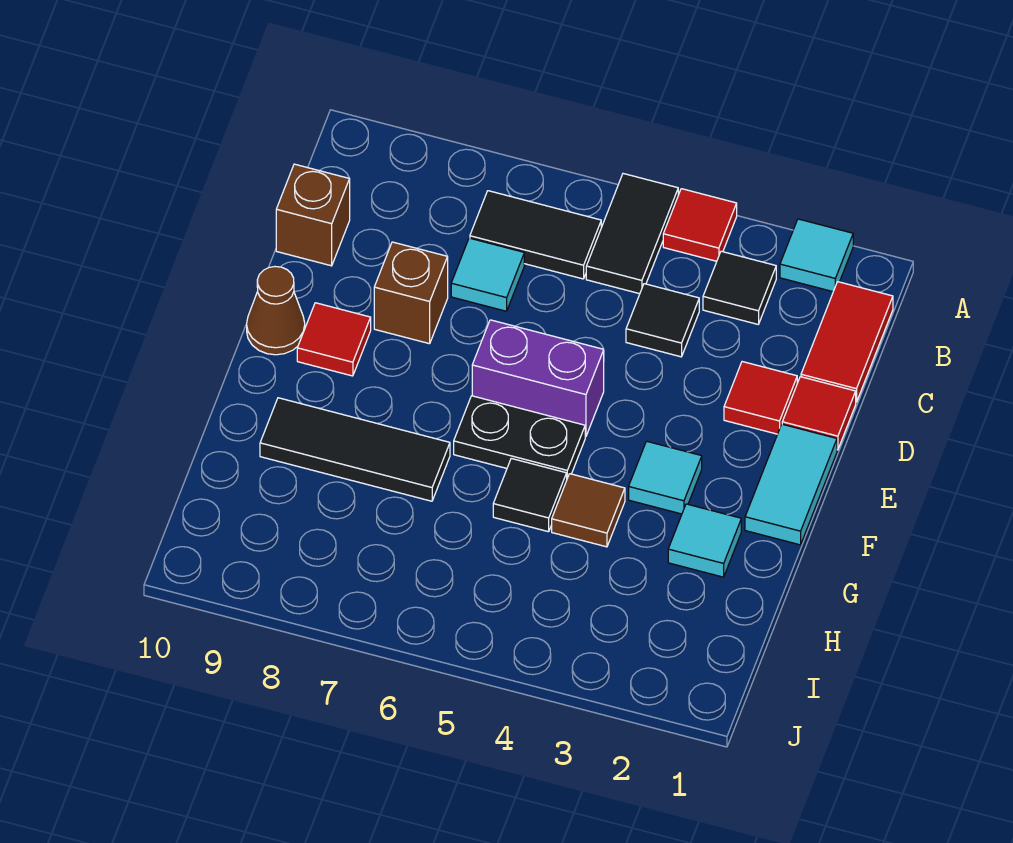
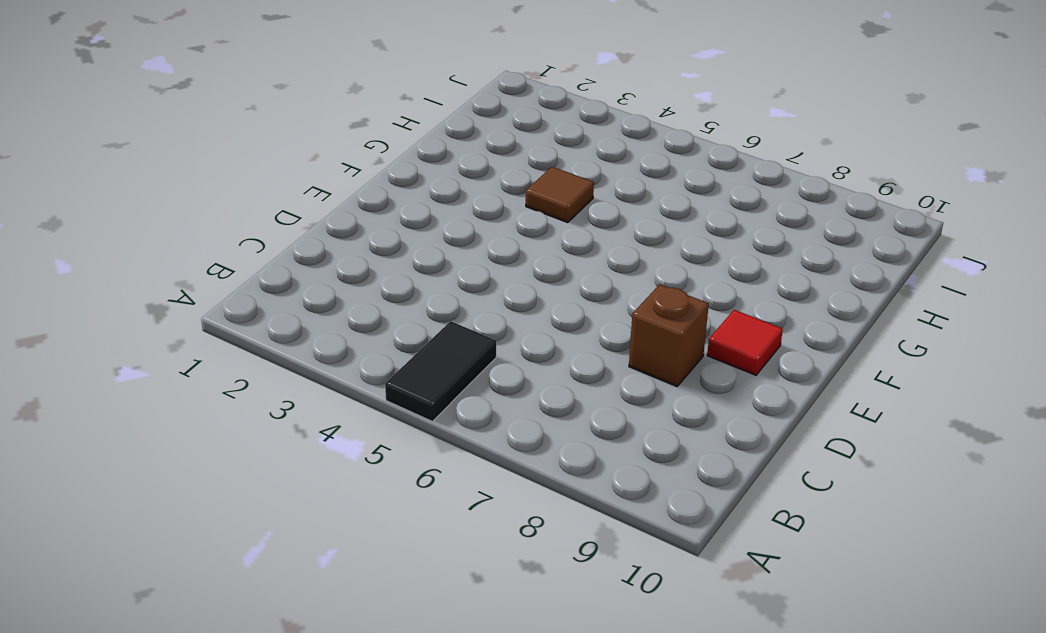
none -> cyan tile A2 level 1
none -> red tile A4 level 1
none -> red tile B1:C1 level 1

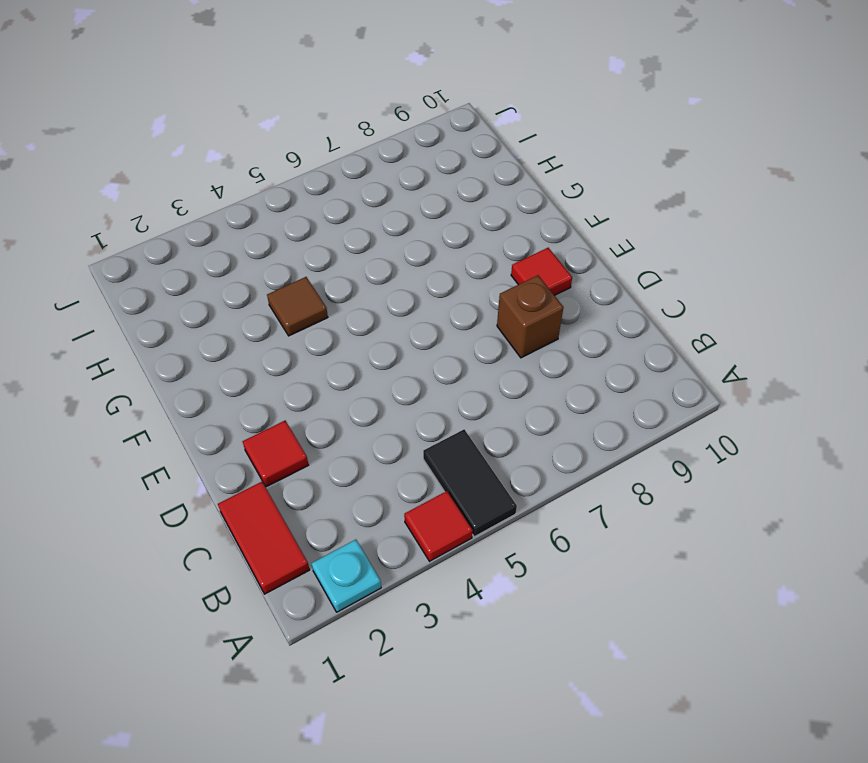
cyan plate A2 level 1 -> cyan tile A2 level 1
none -> black tile B3 level 1
none -> black tile B6:B7 level 1
none -> black tile C4 level 1

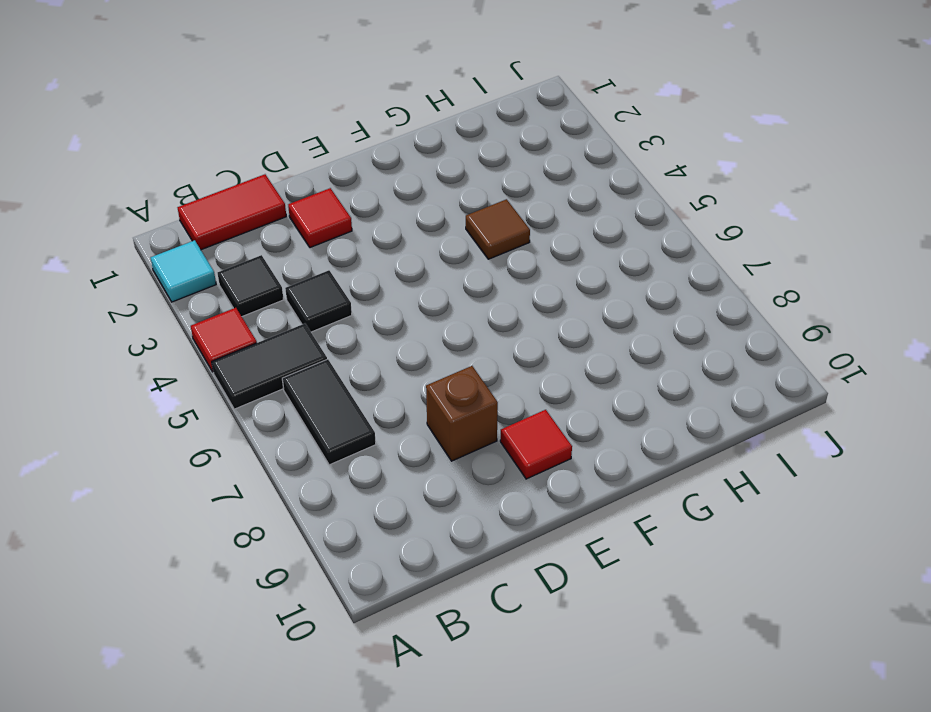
none -> cyan tile C7 level 1
none -> brown brick C10 level 1
none -> red tile D1 level 1

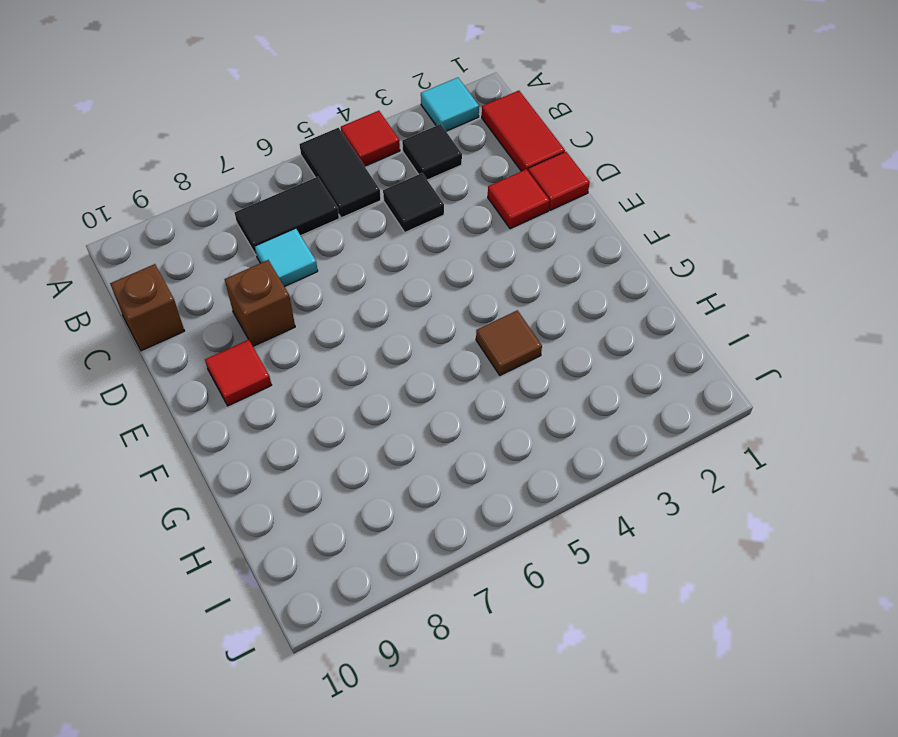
none -> cyan tile E1:F1 level 1
none -> purple brick E5:E6 level 1
none -> brown cone E10 level 1

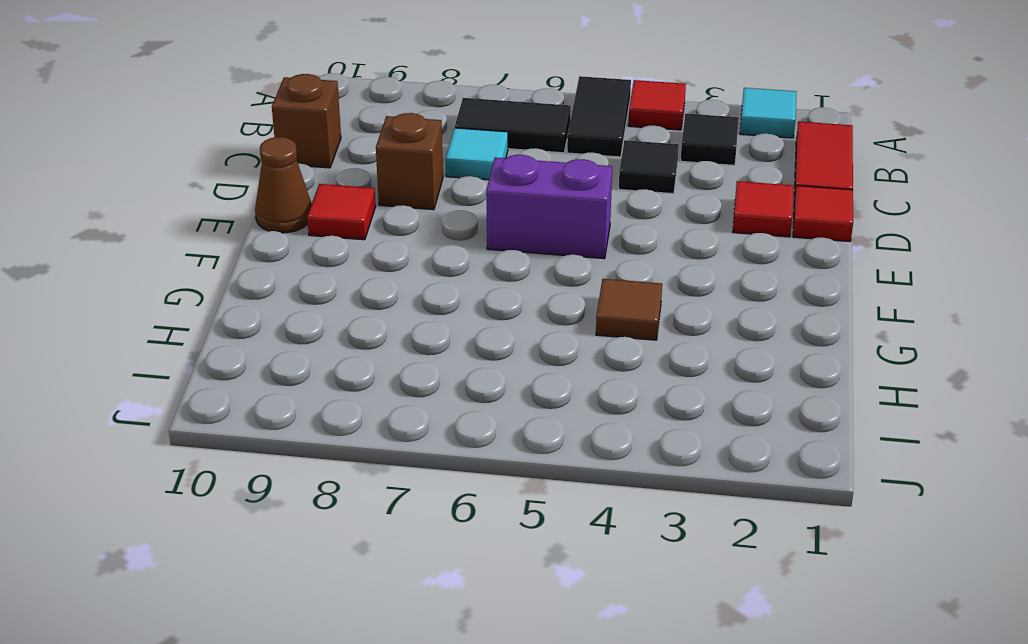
none -> cyan tile E1:F1 level 1
none -> cyan tile F3 level 1
none -> black plate F5:F6 level 1

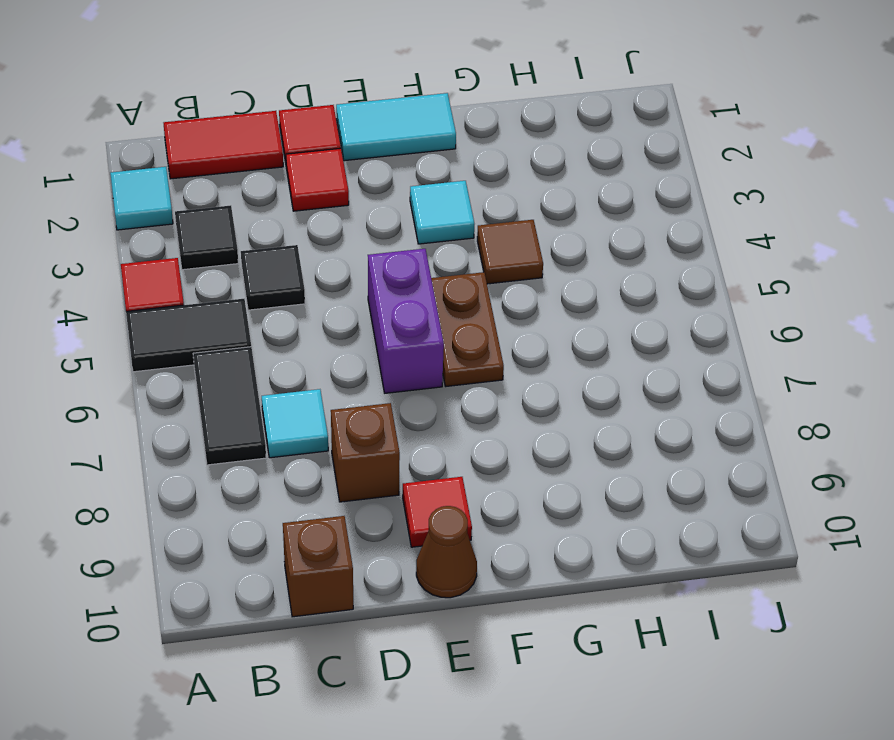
brown plate F5:F6 level 1 -> black plate F5:F6 level 1
none -> cyan tile G2 level 1
none -> black tile G5 level 1
none -> black tile G7:G9 level 1

